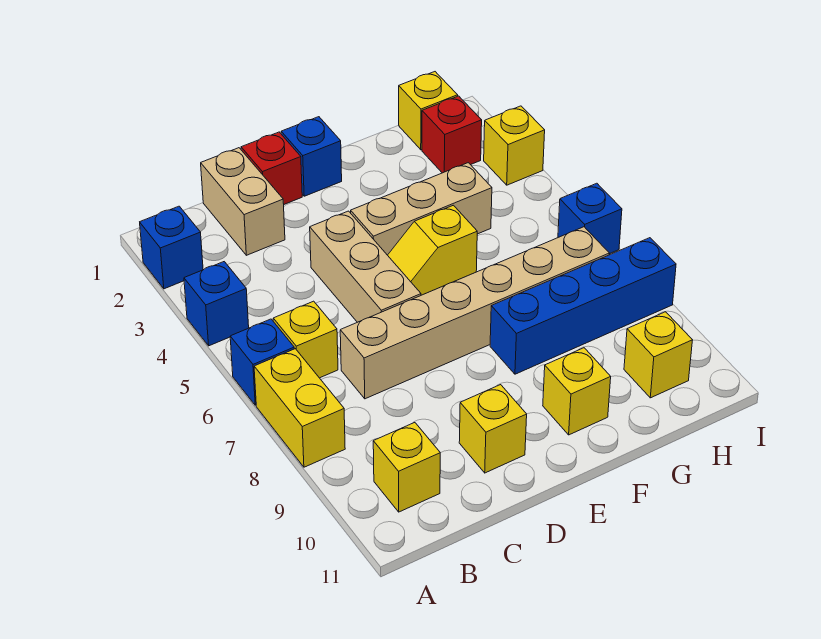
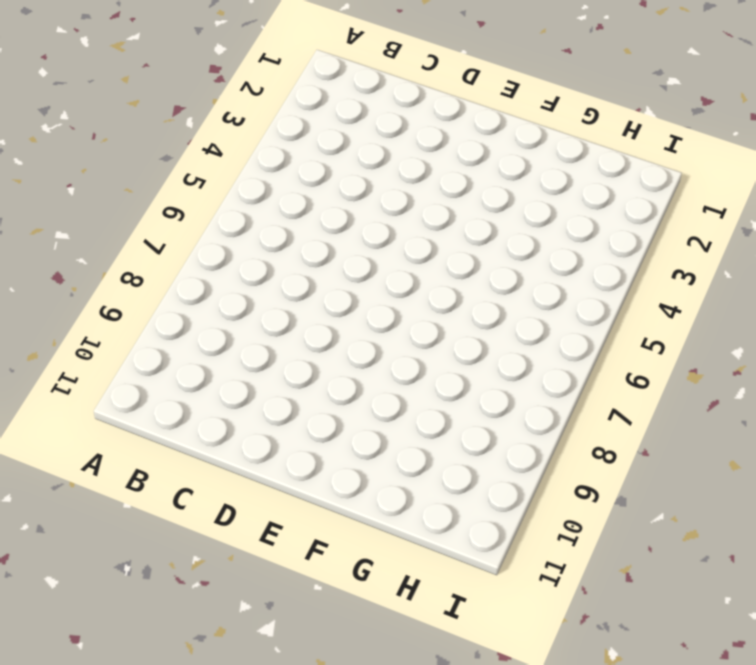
none -> blue brick A2 level 1
none -> blue brick A4 level 1
none -> blue brick A6 level 1

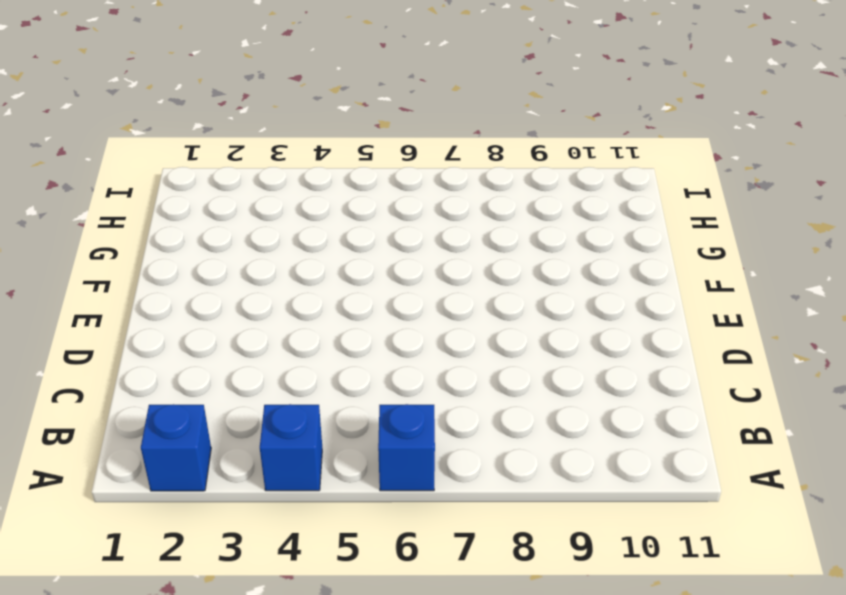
none -> yellow brick A7:A8 level 1
none -> yellow brick B6 level 1
none -> yellow brick B10 level 1

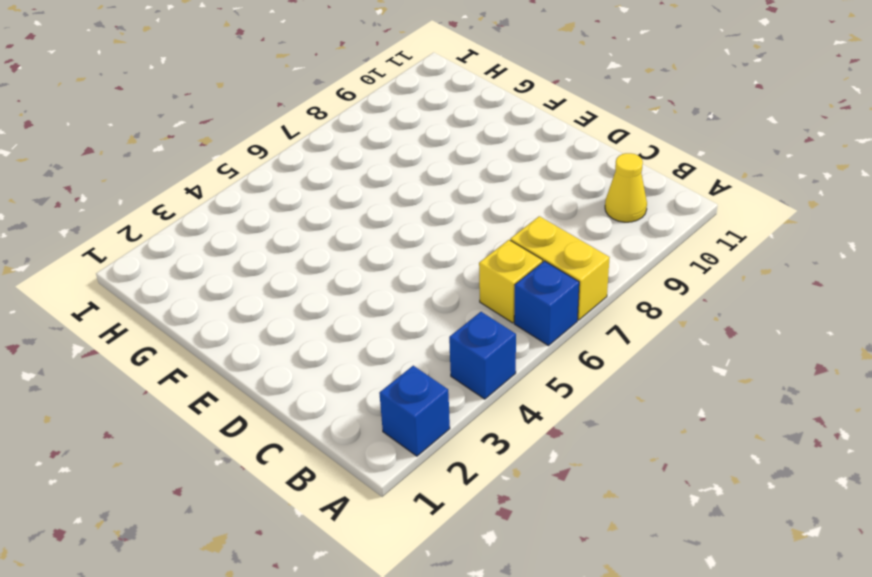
yellow brick A7:B7 level 1 -> yellow brick A7:A8 level 1
yellow cone B10 level 1 -> yellow brick B10 level 1
none -> tan brick C1:C2 level 1
none -> tan brick C7:H7 level 1
none -> red brick D1 level 1

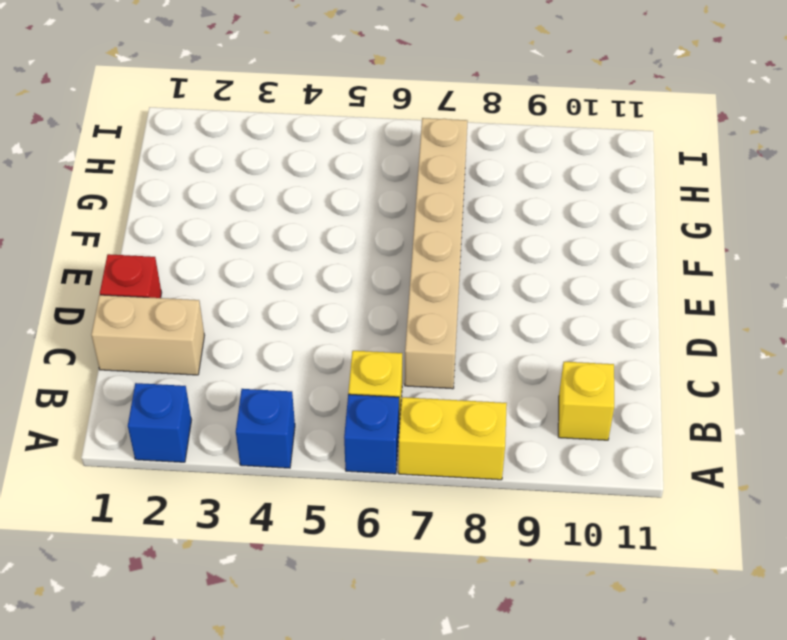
none -> tan brick D4:D6 level 1
none -> yellow brick D10 level 1
none -> blue brick E1 level 1

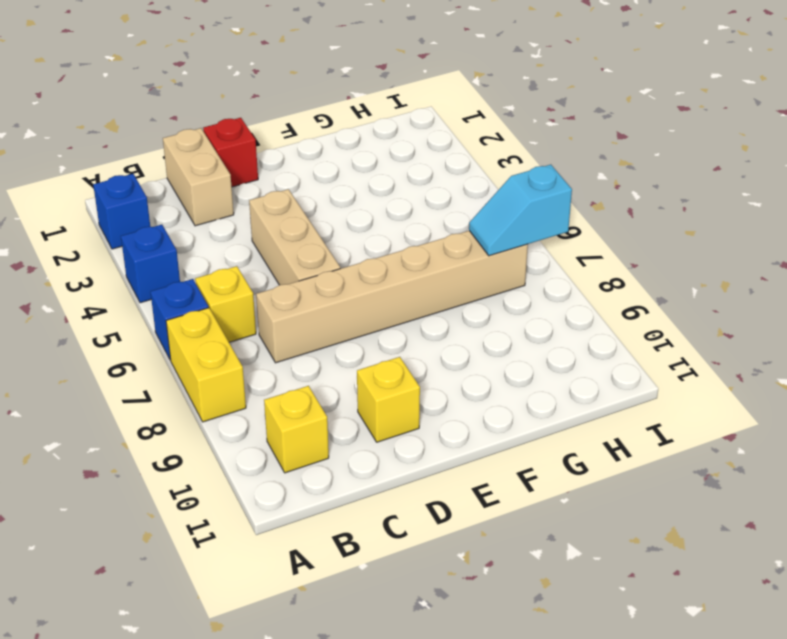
cyan slope H7:I7 level 2 top I -> none
none -> blue brick E1 level 1
none -> tan brick E4:G4 level 1
none -> yellow slope E5:F5 level 1 top F

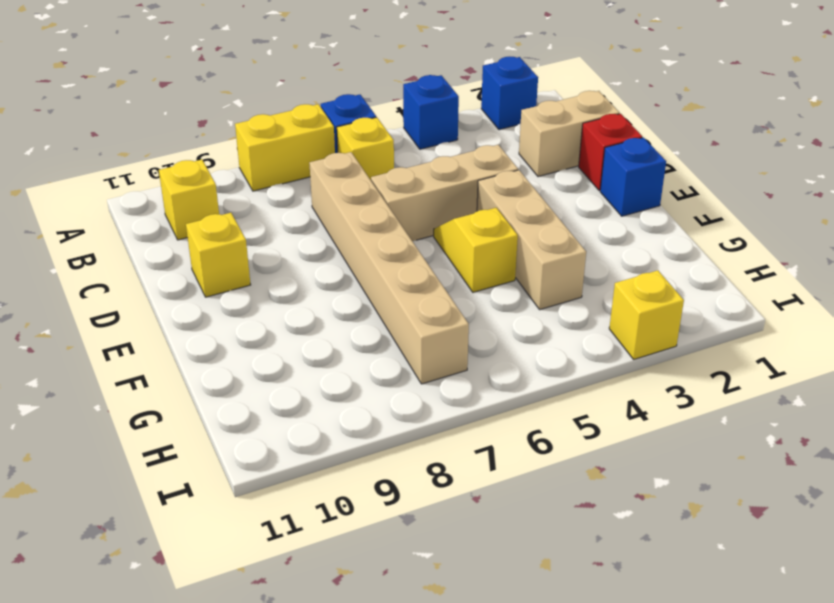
none -> blue brick F8:I8 level 1
none -> yellow brick F10 level 1
none -> yellow brick H1 level 1

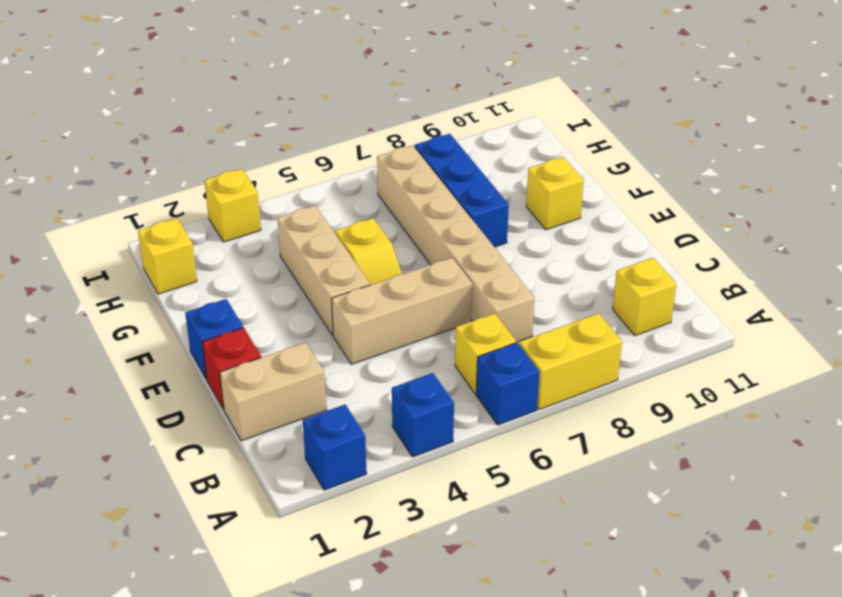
blue brick F8:H8 level 1 -> blue brick F8:I8 level 1
none -> yellow brick D10 level 1
none -> red brick H2 level 1
none -> yellow brick H10 level 1

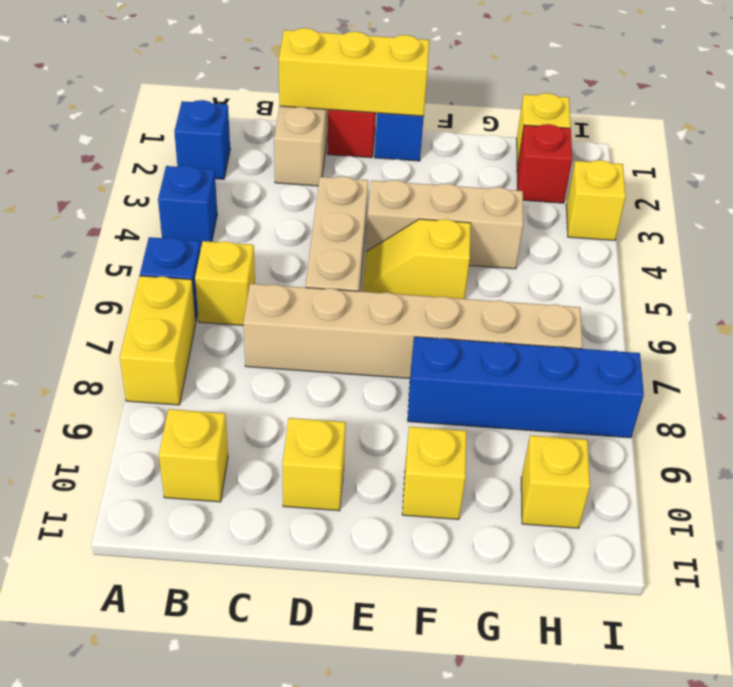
yellow brick C1:E1 level 2 -> none
none -> blue brick I6 level 1

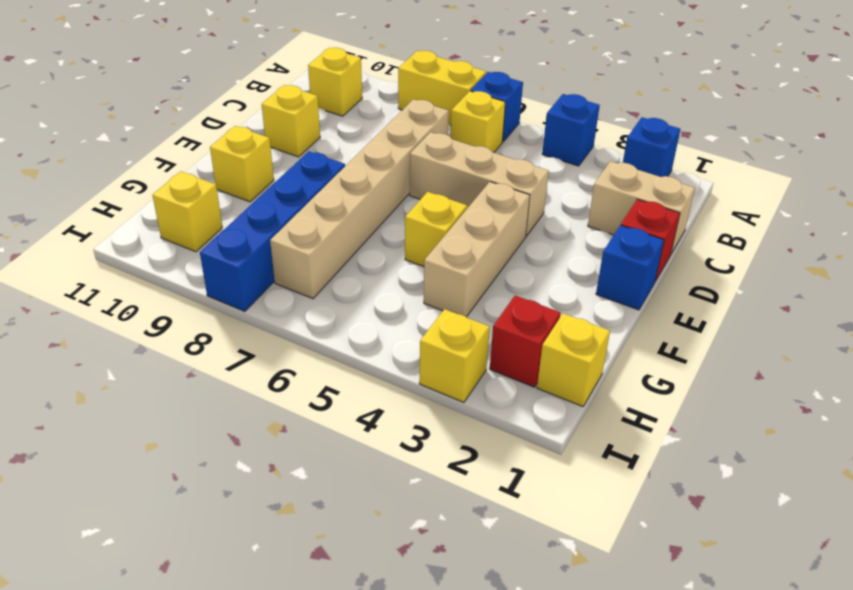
none -> blue brick I6 level 1

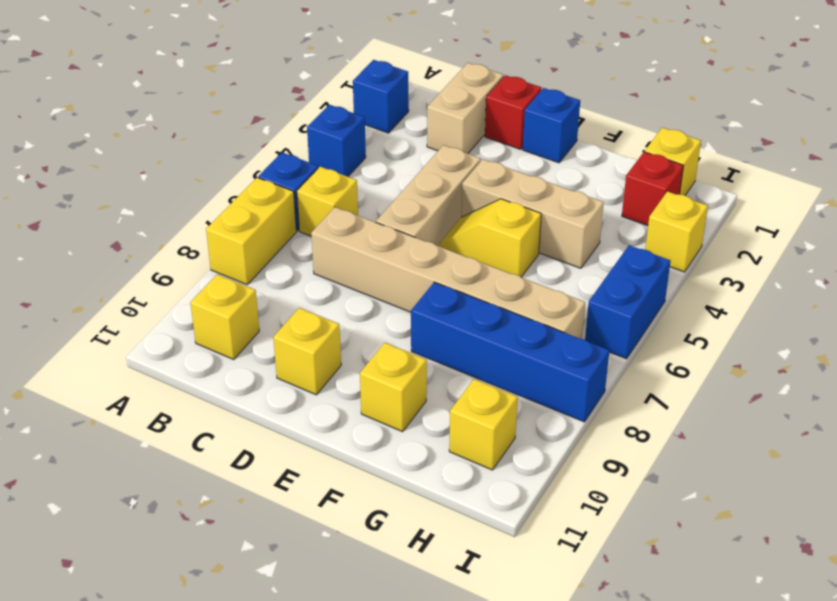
blue brick I5:I6 level 1 -> blue brick I6 level 1

